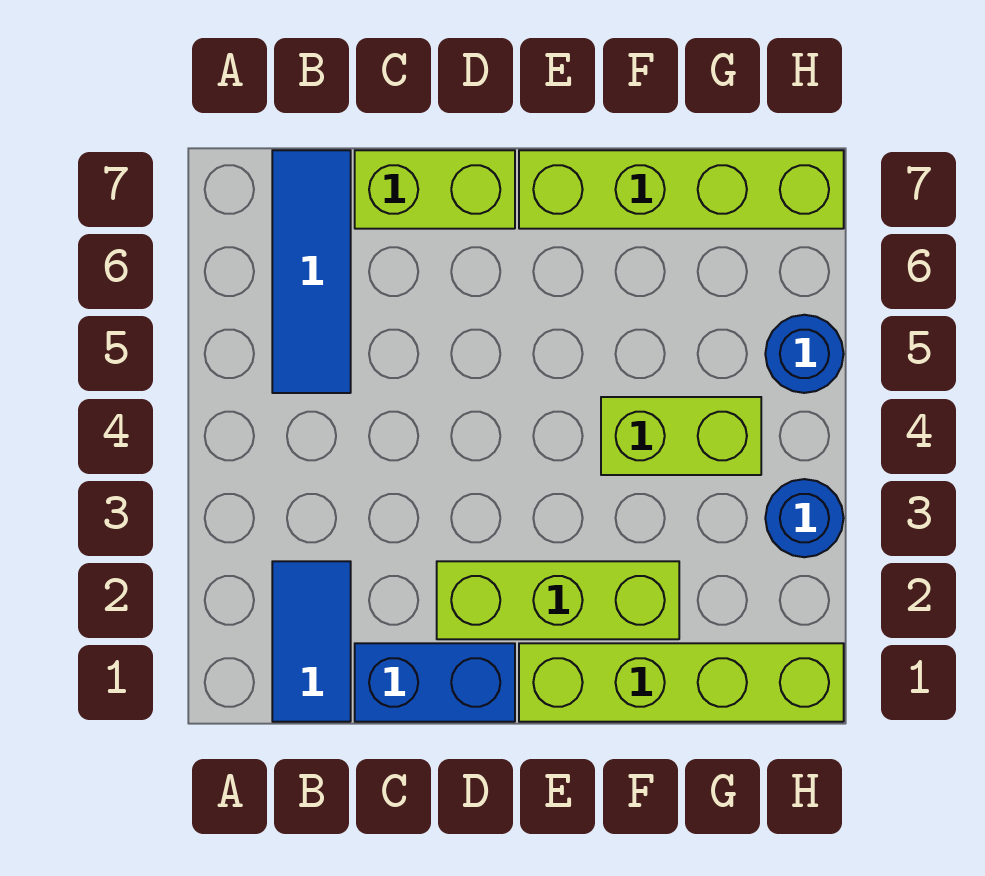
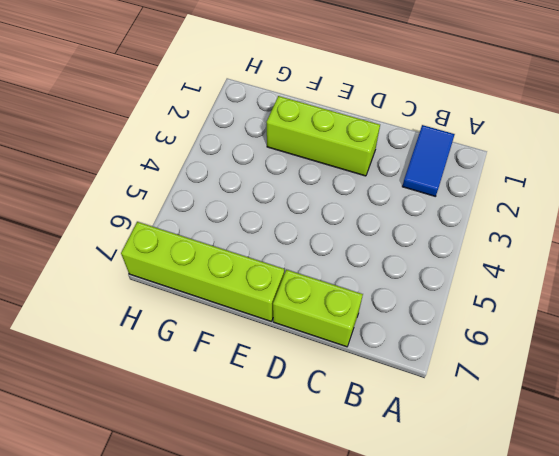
none -> blue tile B5:B7 level 1
none -> blue brick C1:D1 level 1

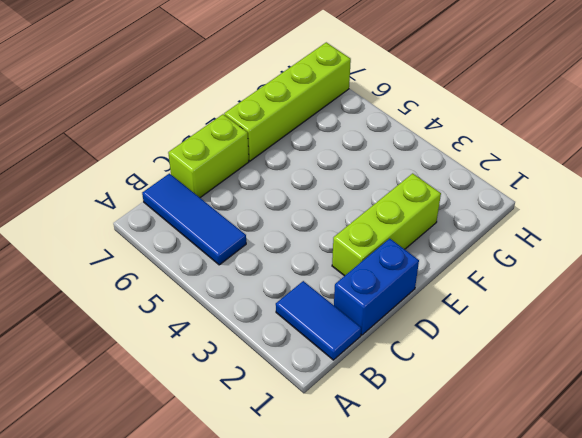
none -> lime brick E1:H1 level 1
none -> lime brick F4:G4 level 1

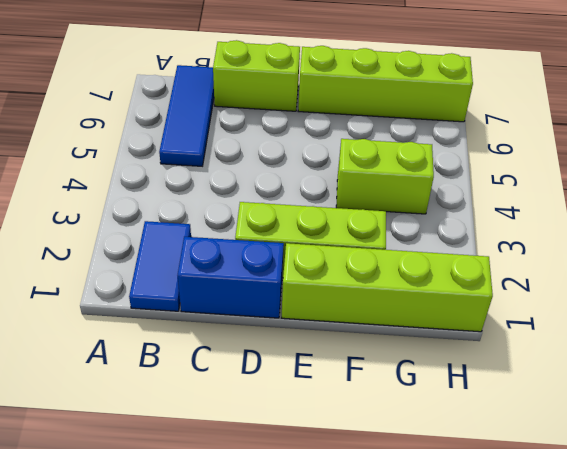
none -> blue round brick H3 level 1
none -> blue round brick H5 level 1

